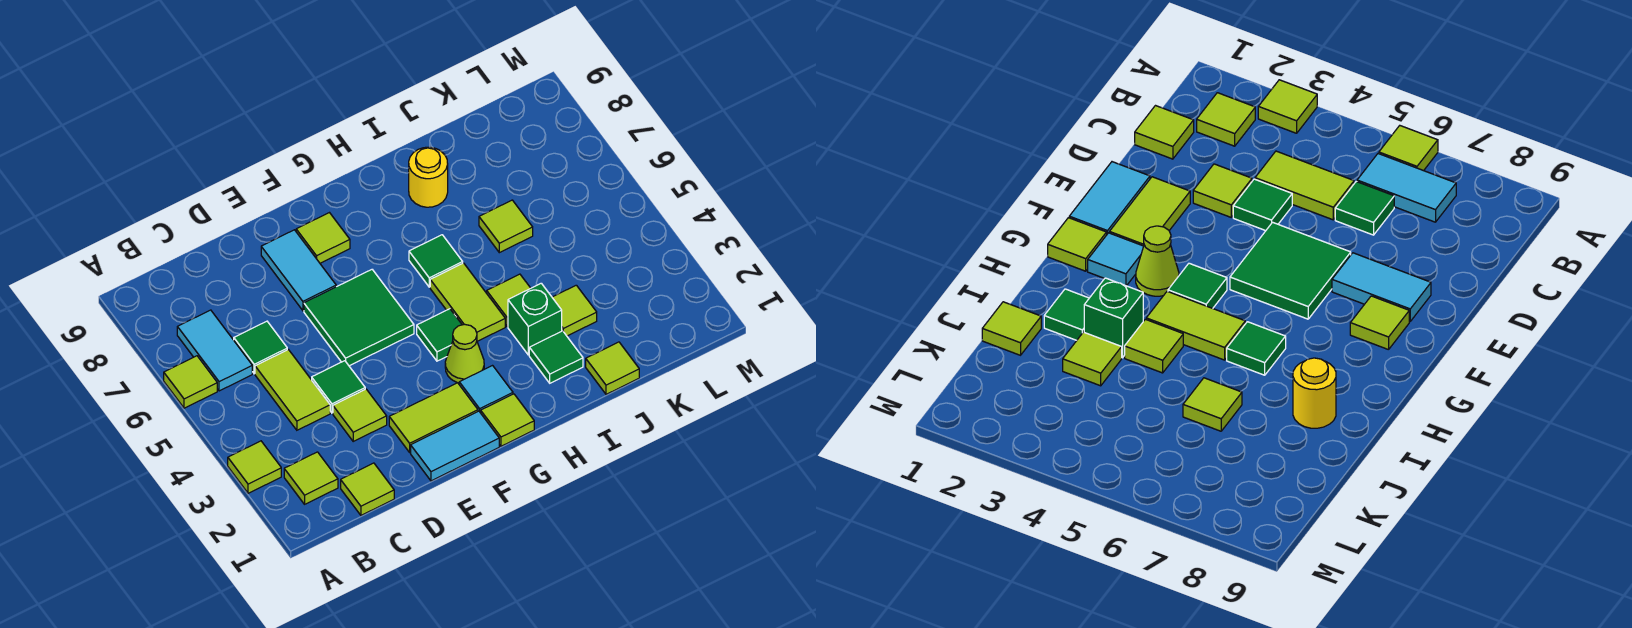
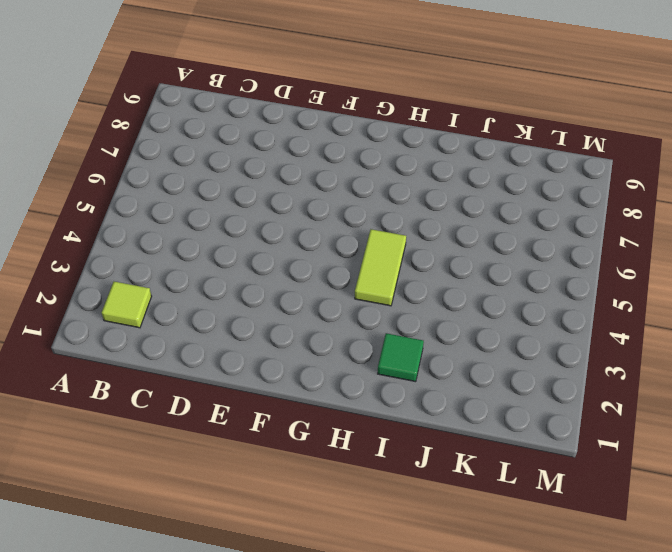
none -> lime tile A3 level 1
none -> lime tile A6 level 1
none -> cyan tile B6:B7 level 1

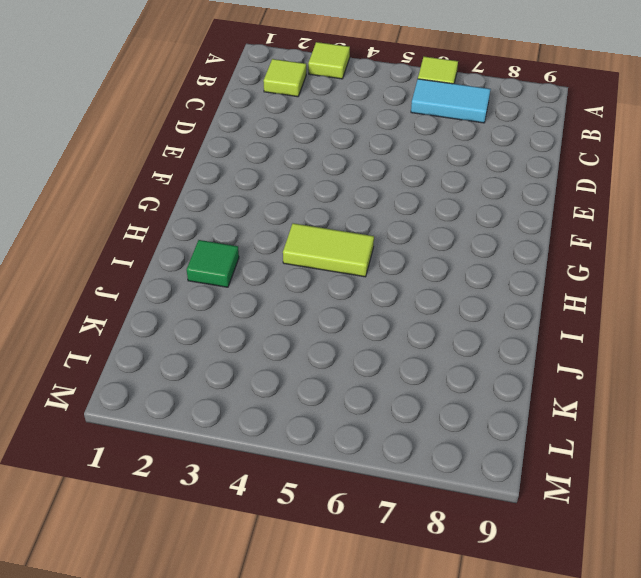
none -> lime tile C1 level 1
none -> lime tile C4:C5 level 1
none -> green tile C6 level 1

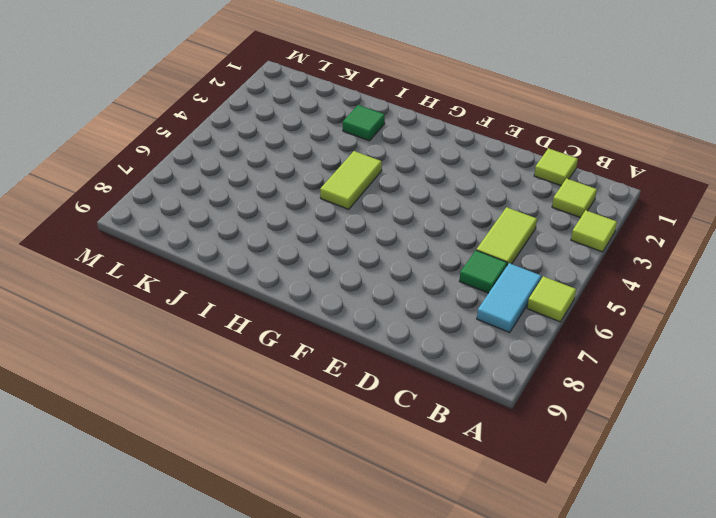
none -> lime tile D3 level 1
none -> green tile D4 level 1
none -> cyan tile E1:F1 level 1

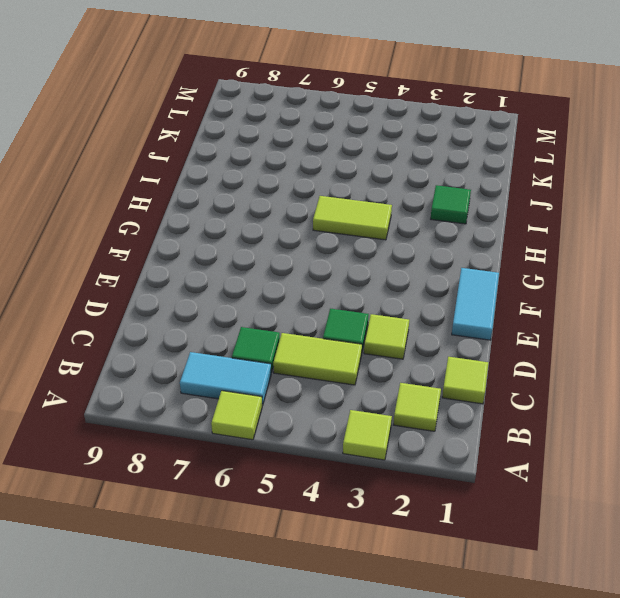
none -> lime tile E2:F2 level 1
none -> green tile E5:F6 level 1
none -> cyan tile E7:E8 level 1

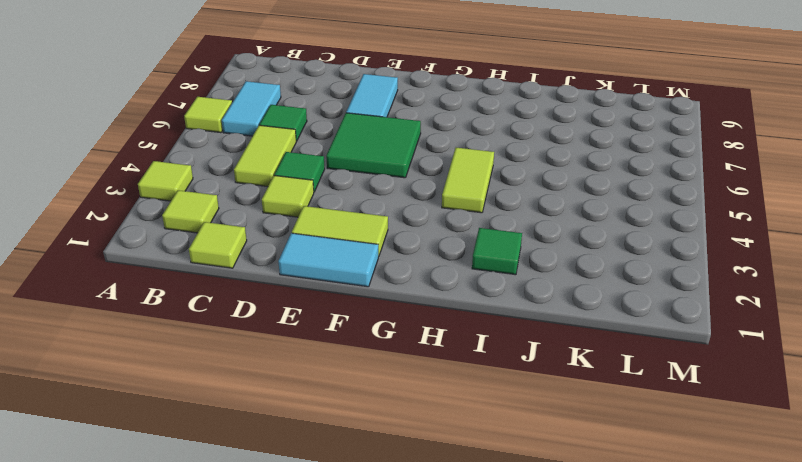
none -> lime tile F8 level 1
none -> lime tile G1 level 1
none -> cyan tile G2 level 1

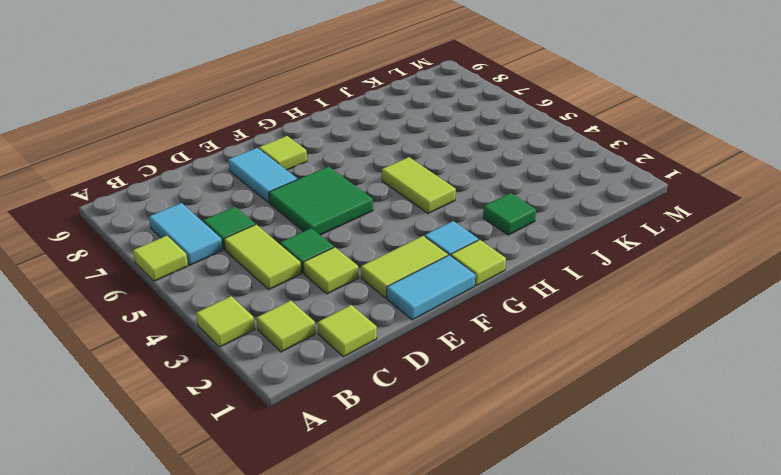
none -> lime cone G3 level 1
none -> green tile G4 level 1
none -> green tile H6 level 1

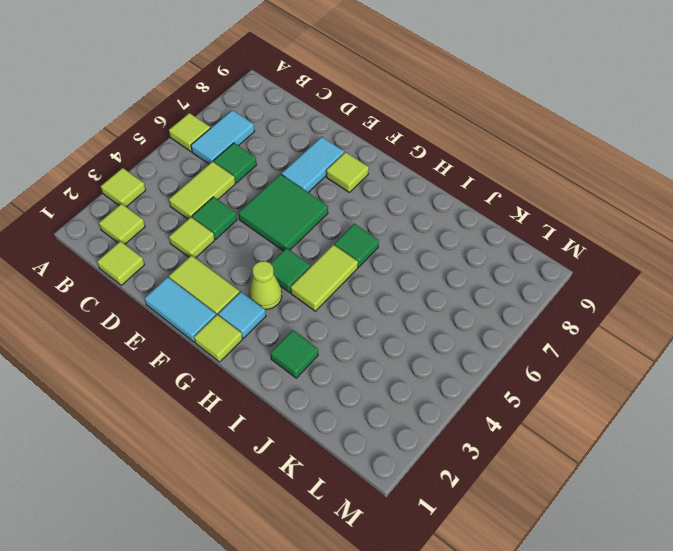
none -> green brick I3 level 1
none -> lime tile I4 level 1
none -> yellow round brick I8 level 1

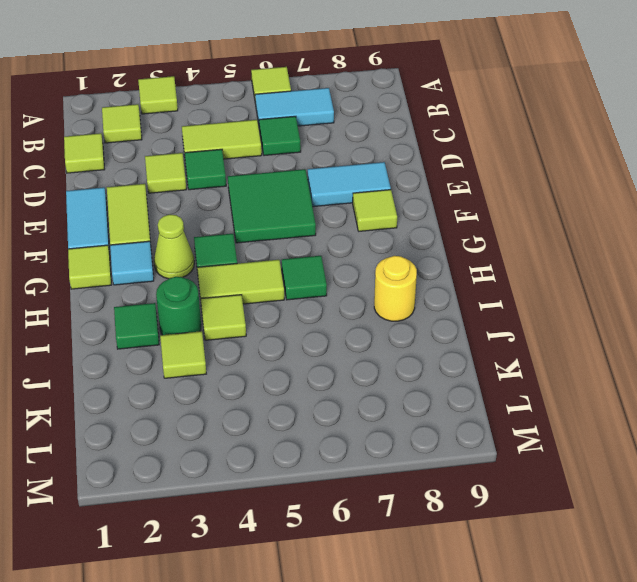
green round brick I3 level 1 -> green brick I3 level 1
none -> lime tile J1 level 1
none -> lime tile J6 level 1

